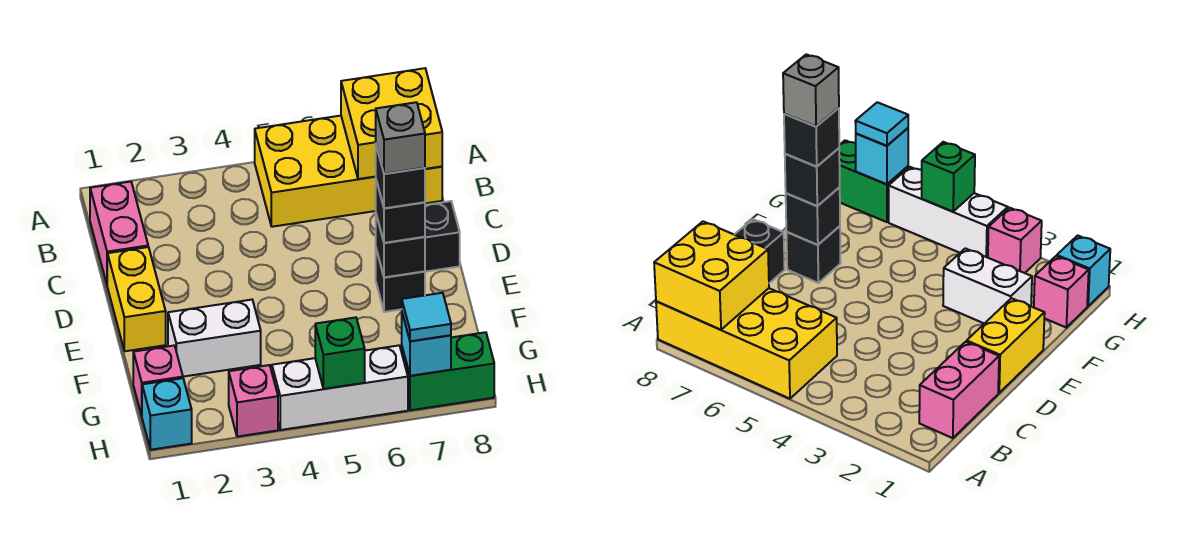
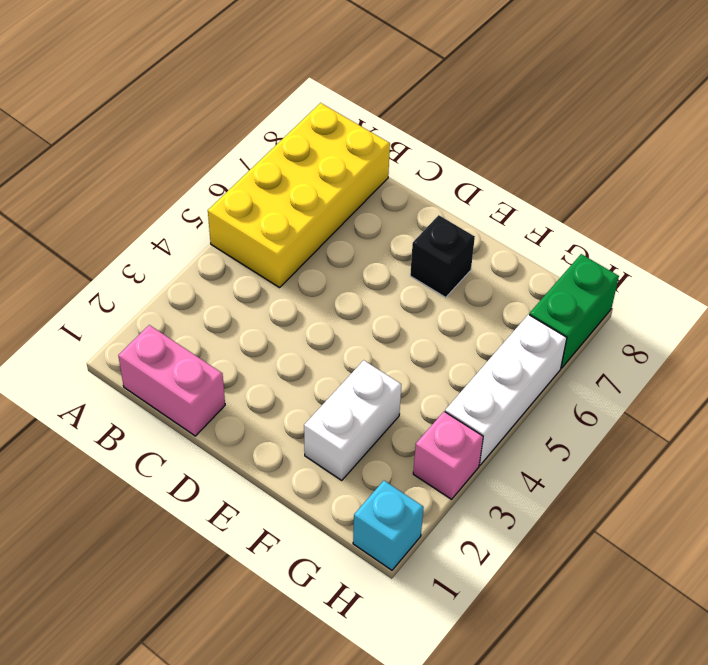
none -> yellow brick D1:E1 level 1
none -> black brick D8 level 1
none -> pink brick G1 level 1

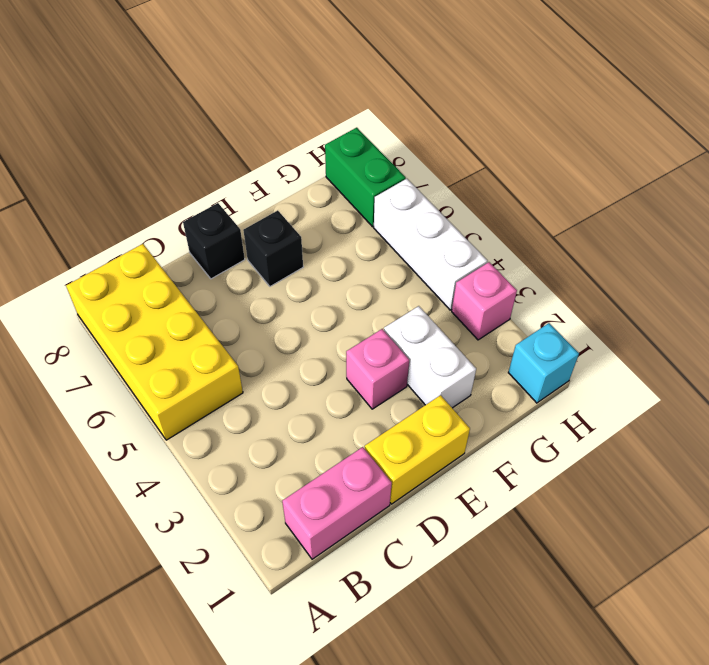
pink brick E3 level 1 -> pink brick G1 level 1
none -> yellow brick A7:B8 level 2
none -> black brick E7 level 2
none -> green brick H5 level 2

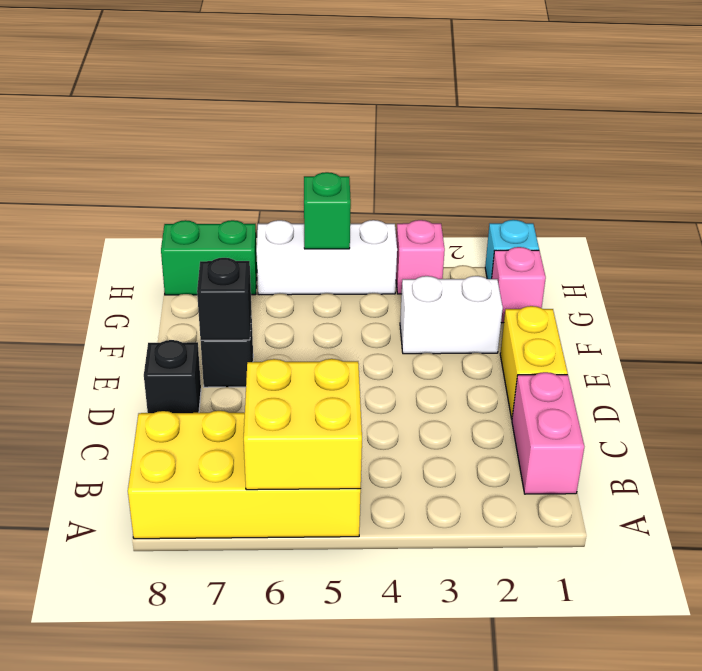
yellow brick A5:B6 level 2 -> yellow brick A7:B8 level 2
none -> cyan brick H7 level 2
none -> black brick E7 level 3
none -> cyan tile H7 level 3

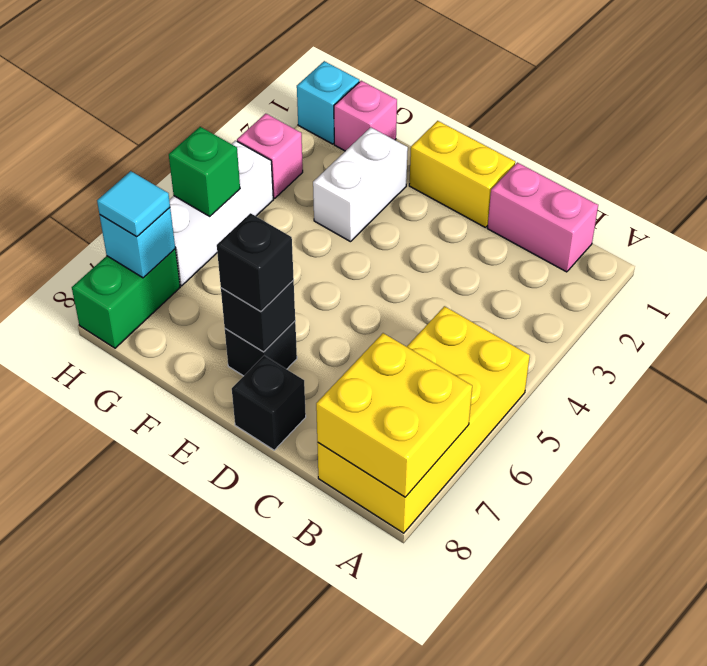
none -> black brick E7 level 4
none -> grey brick E7 level 5

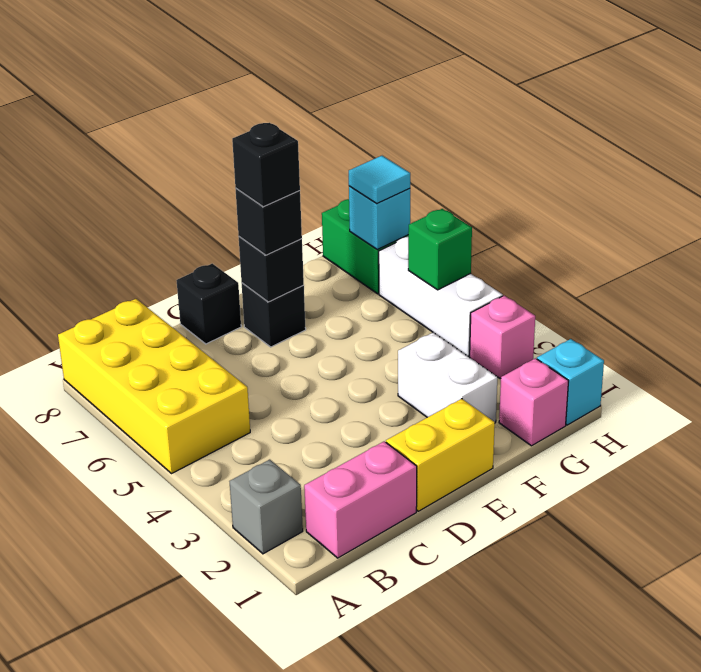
grey brick A2 level 1 -> grey brick E7 level 5
none -> yellow brick A7:B8 level 2

